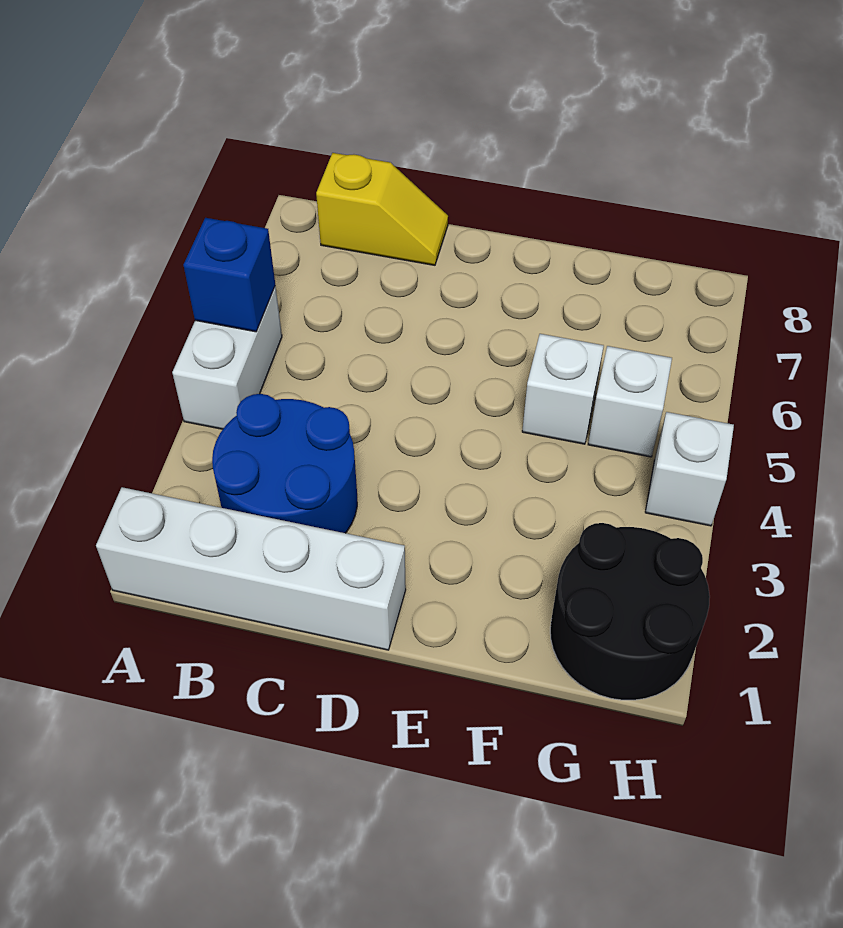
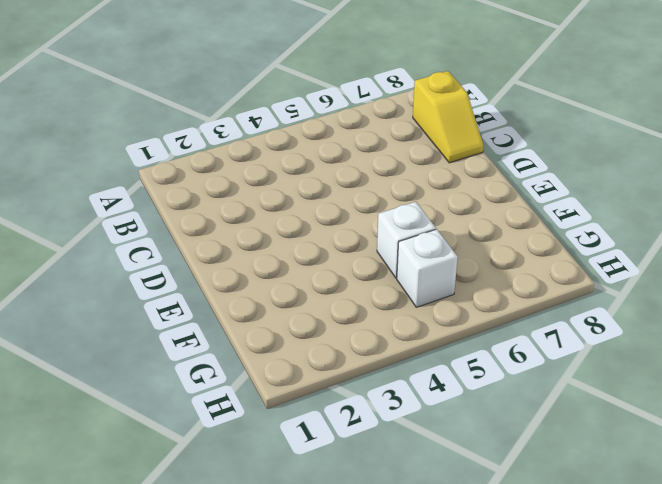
none -> white brick A1:D1 level 1
none -> white brick A4:A5 level 1

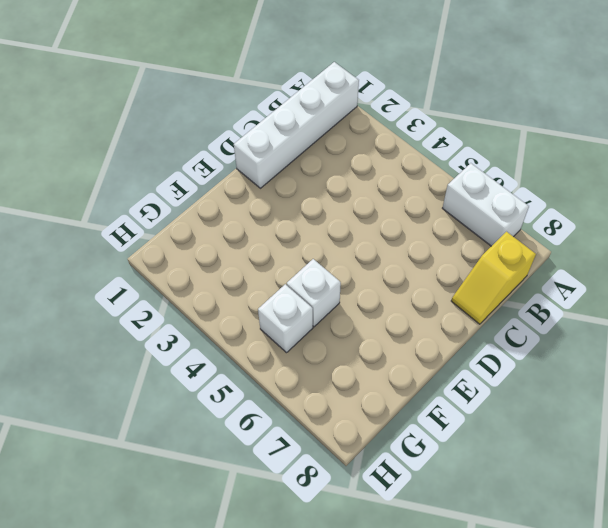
white brick A6:A7 level 1 -> white brick A4:A5 level 1
none -> blue round brick B2:C3 level 1
none -> black round brick G1:H2 level 1

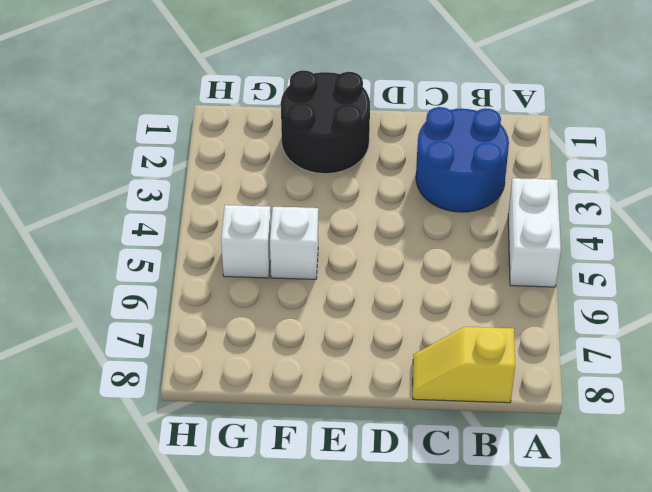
black round brick E1:F2 level 1 -> black round brick G1:H2 level 1
none -> white brick A1:D1 level 1
none -> white brick H4 level 1

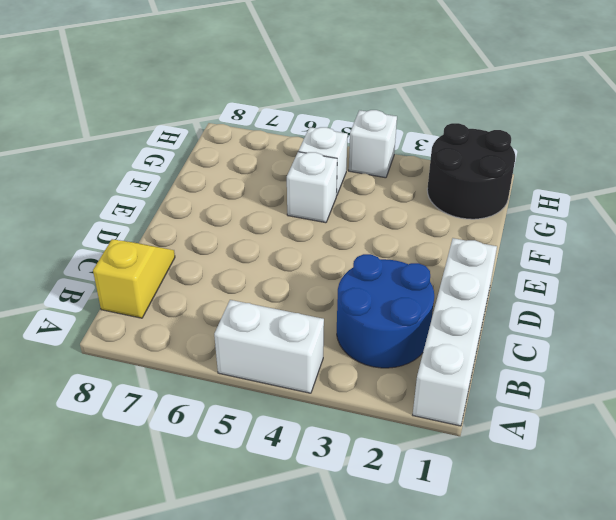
none -> blue brick A5 level 2

